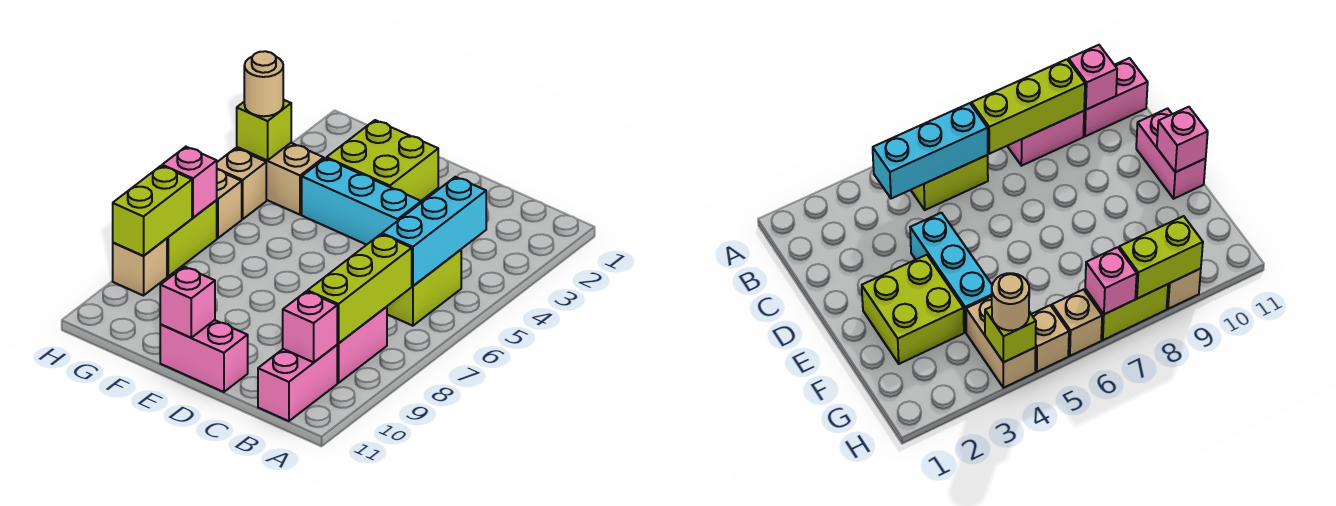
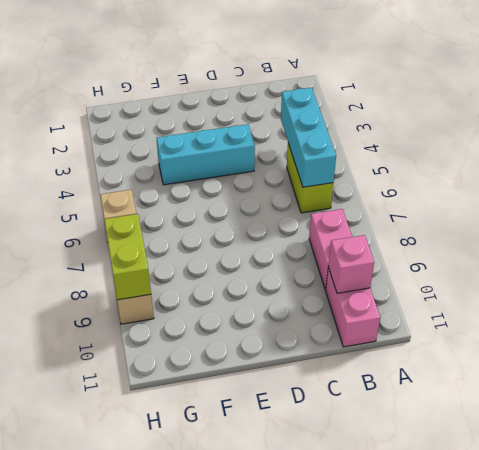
none -> pink brick D11:E11 level 1
none -> lime brick E2:F3 level 1
none -> tan brick G4:H4 level 1

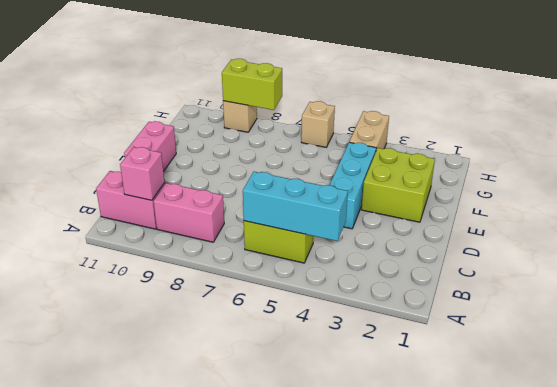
none -> tan brick H5 level 1
none -> lime brick H7:H8 level 1
none -> lime brick B7:B9 level 2

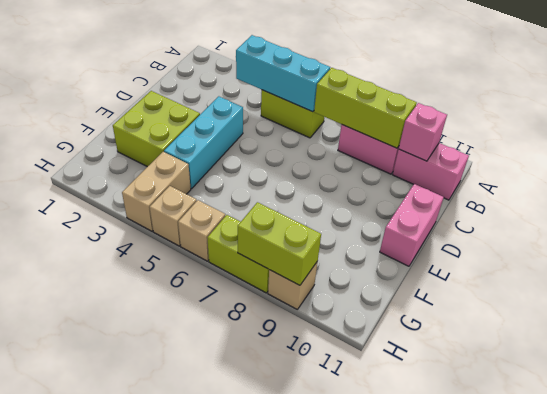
none -> pink brick E11 level 2
none -> lime brick H4 level 2
none -> pink brick H7 level 2

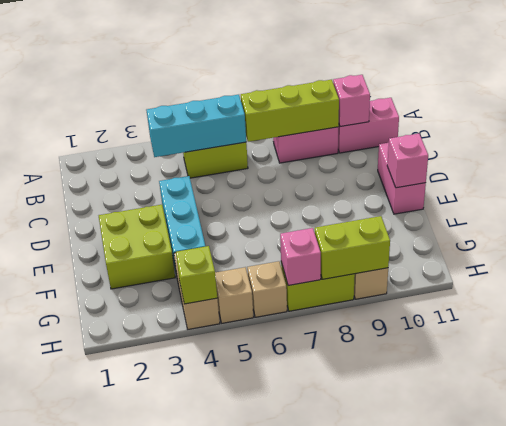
none -> tan round brick H4 level 3

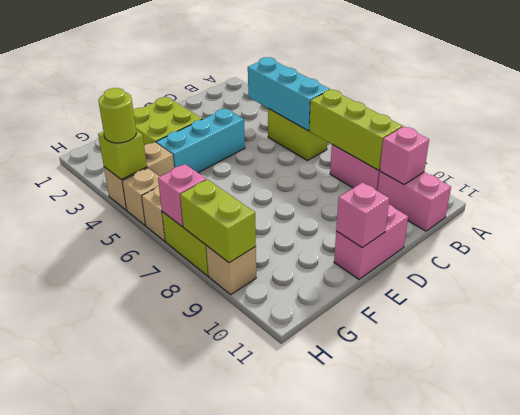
lime round brick H4 level 3 -> tan round brick H4 level 3

